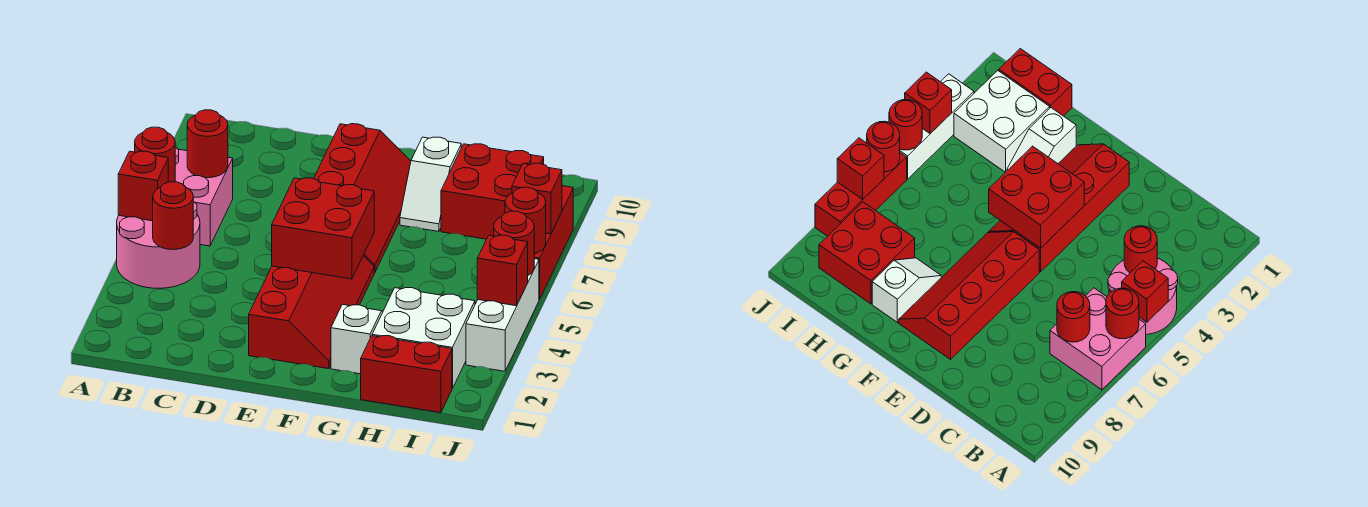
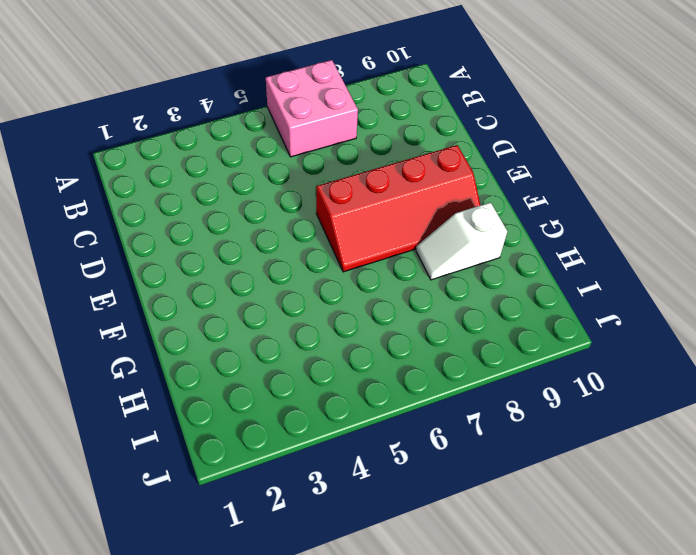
none -> pink round brick A4:B5 level 1
none -> red slope E2:F5 level 1 top E
none -> white slope G2:G3 level 1 top 2

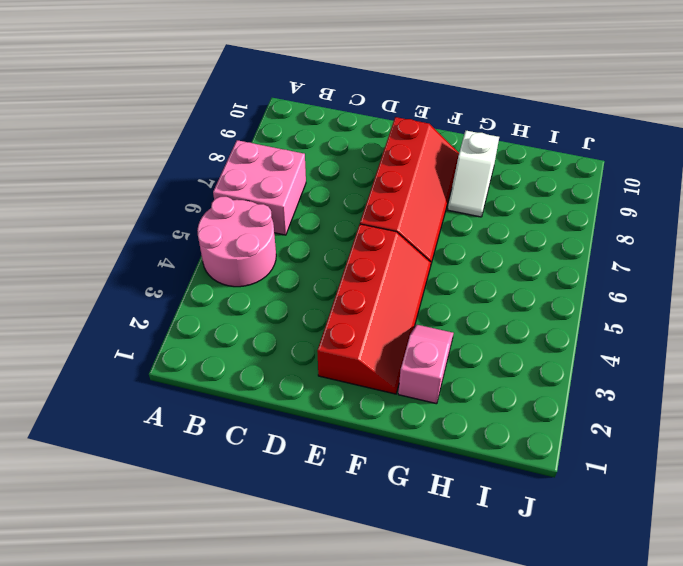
pink slope G2:G3 level 1 top 2 -> white slope G2:G3 level 1 top 2
none -> red brick H1:I1 level 1
none -> white brick H2:I3 level 1
none -> red brick H8:I9 level 1

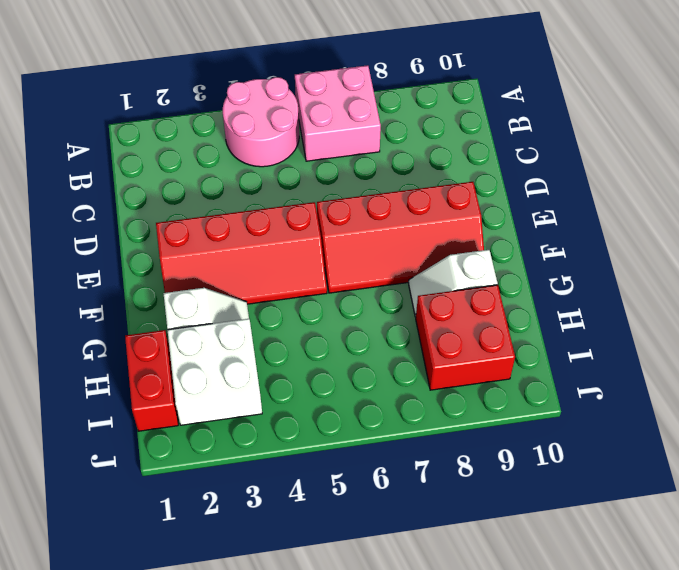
none -> white brick J3:J5 level 1
none -> red brick J6:J8 level 1
none -> red brick A5 level 2

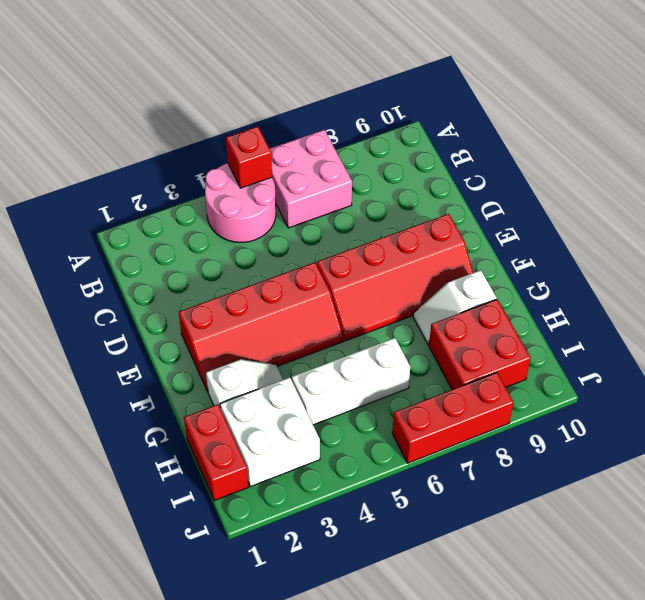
white brick H4:H6 level 1 -> white brick J3:J5 level 1
none -> red round brick A6 level 2
none -> red round brick B4 level 2
none -> red round brick B7 level 2

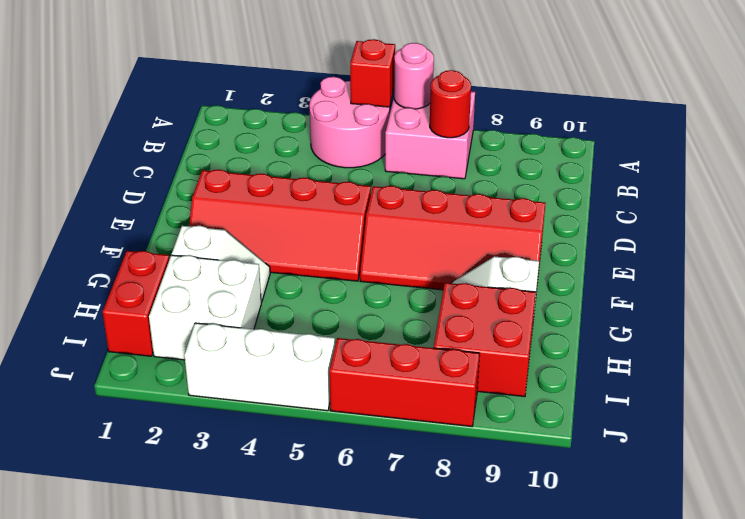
pink round brick A6 level 2 -> red round brick A6 level 2
none -> red round brick B4 level 2
none -> red brick E4:F5 level 2
none -> red brick J4 level 2

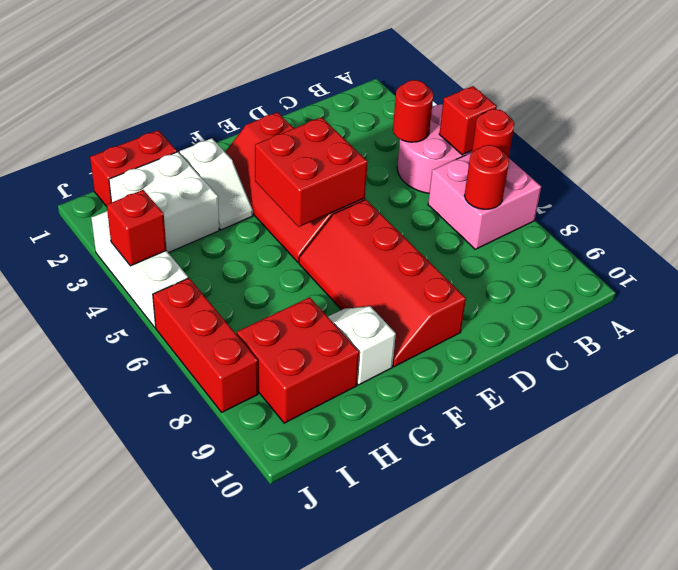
none -> red round brick J5 level 2
none -> red round brick J6 level 2
none -> red brick J7 level 2

